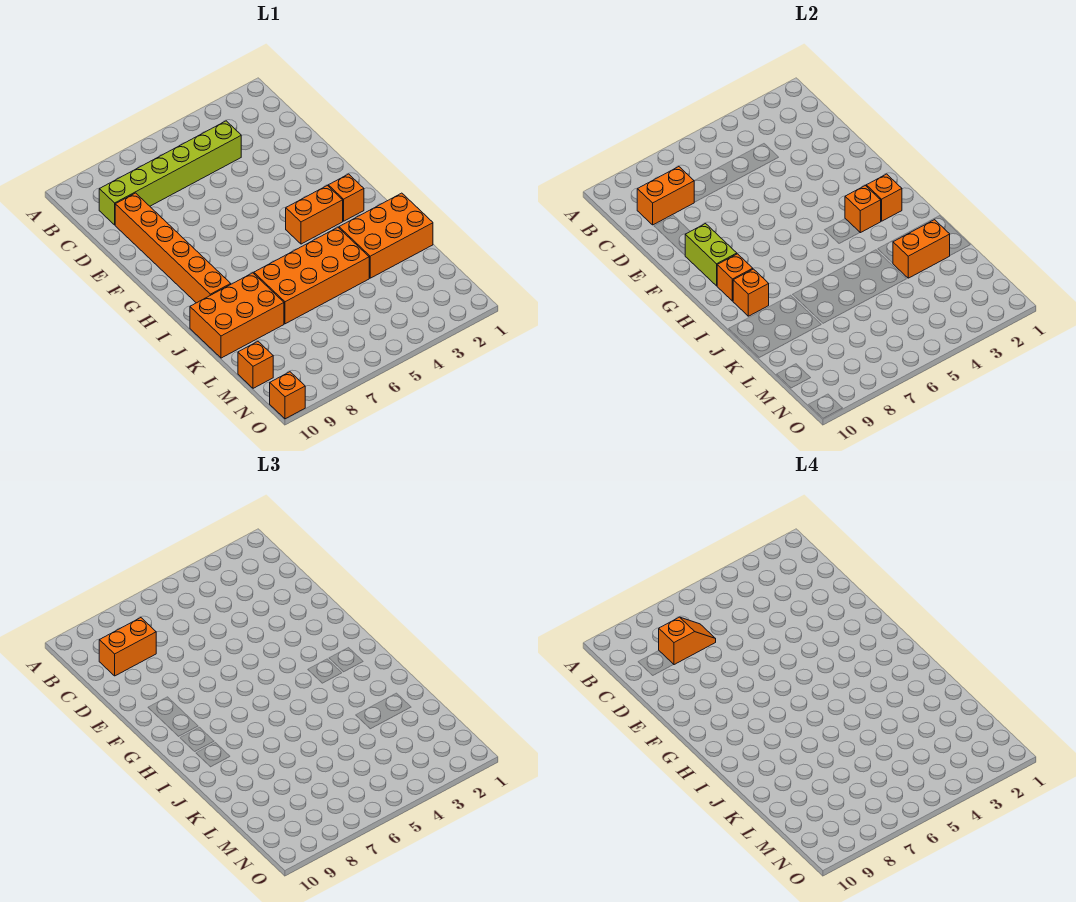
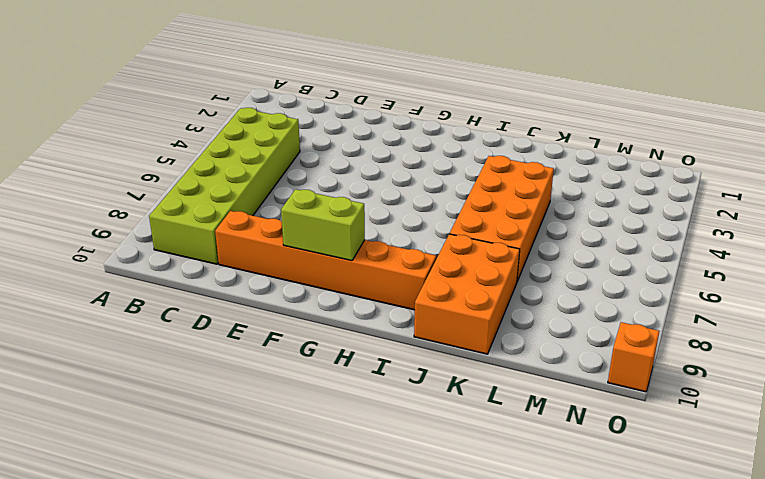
lime brick B4:C9 level 1 -> lime brick C4:C9 level 1
none -> orange brick H2 level 1
none -> orange brick H3:H4 level 1
none -> orange brick J1:K3 level 1

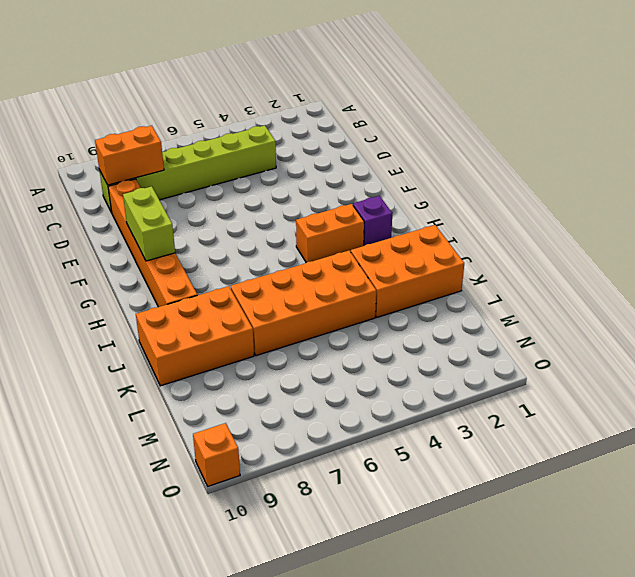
purple brick H2 level 1 -> orange brick H2 level 1
none -> orange brick M10 level 1
none -> orange brick H2 level 2
none -> orange brick H3 level 2

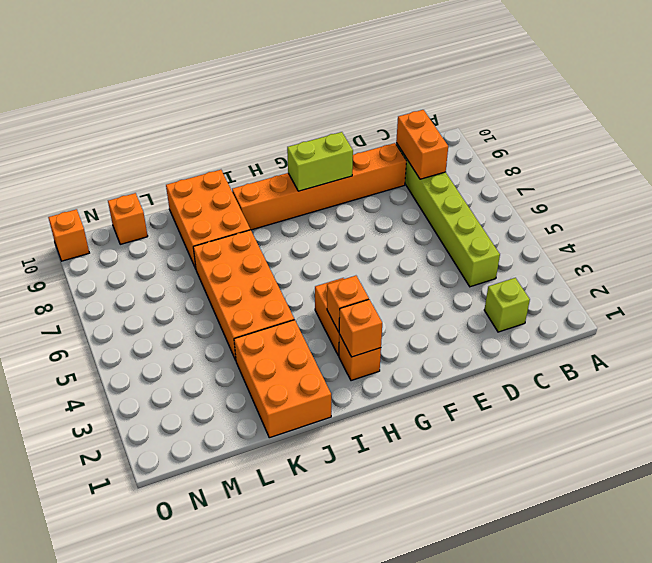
lime brick C2 level 1 -> none
none -> orange brick H9 level 2
none -> orange brick I9 level 2
none -> orange brick K2:K3 level 2

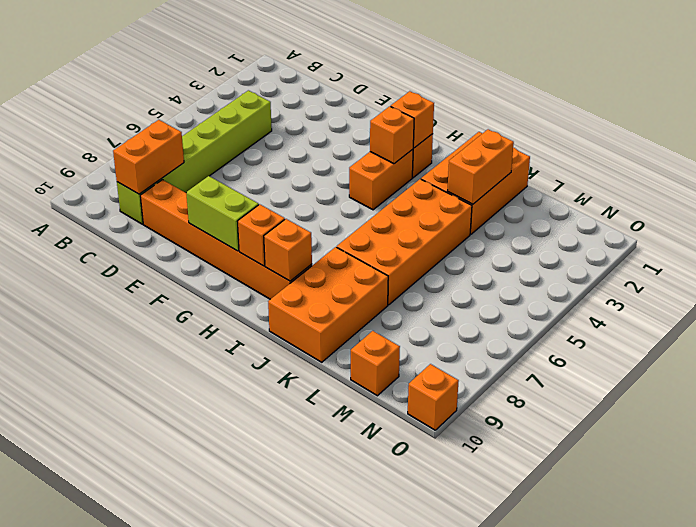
none -> orange brick C8:C9 level 3
none -> orange slope C7:C8 level 4 top 8

